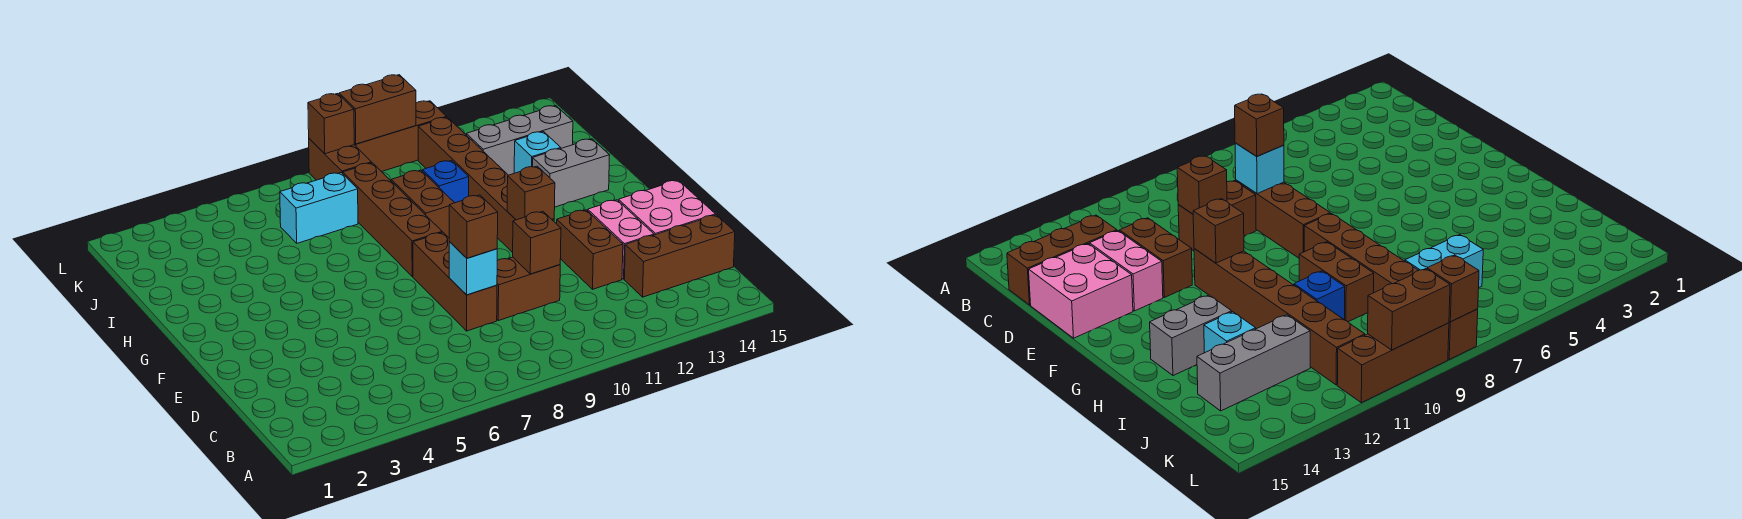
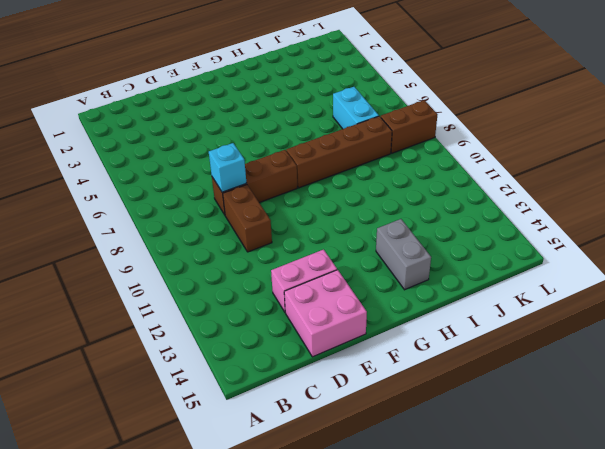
none -> brown brick C13:C15 level 1
none -> brown brick D12:E12 level 1
none -> brown brick F11:K11 level 1

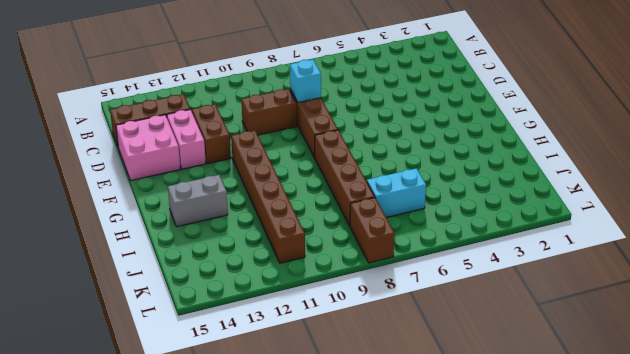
none -> brown brick H9:I9 level 1
none -> blue brick I10 level 1
none -> cyan brick I13 level 1

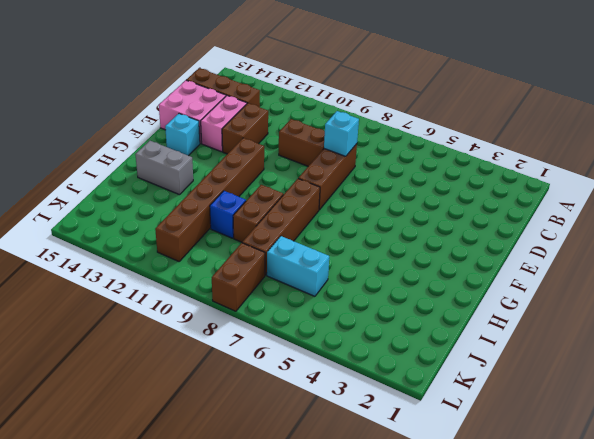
cyan brick F14 level 1 -> cyan brick I13 level 1
none -> grey brick J12:J14 level 1
none -> brown brick L9:L11 level 1
none -> brown brick D10 level 2

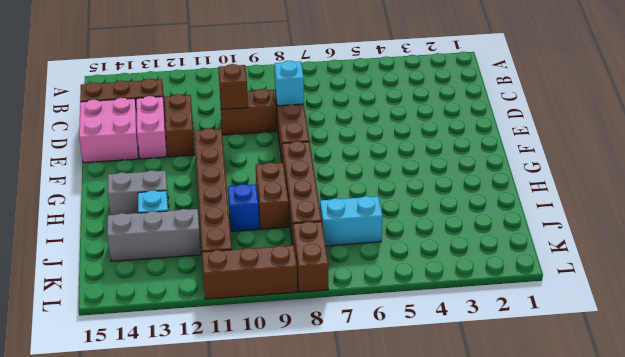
none -> brown brick F11 level 2
none -> brown brick L8 level 2
none -> brown brick L9:L10 level 2

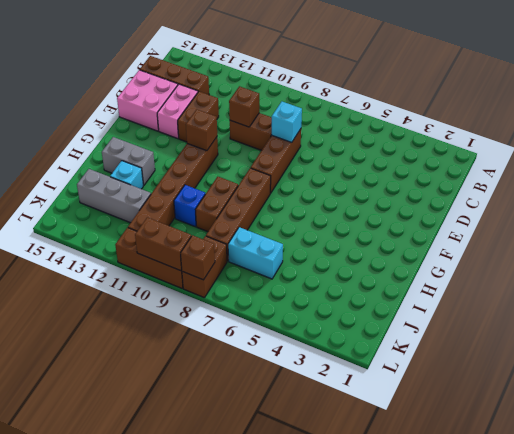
none -> brown brick D8 level 3

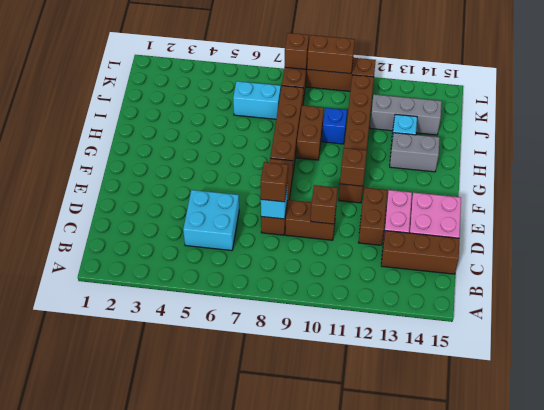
cyan brick C5:D6 level 1 -> none

